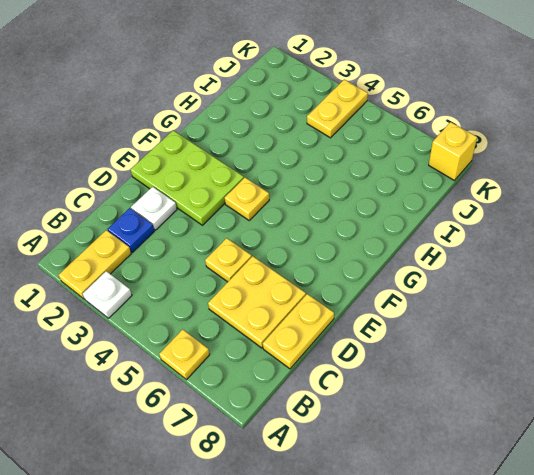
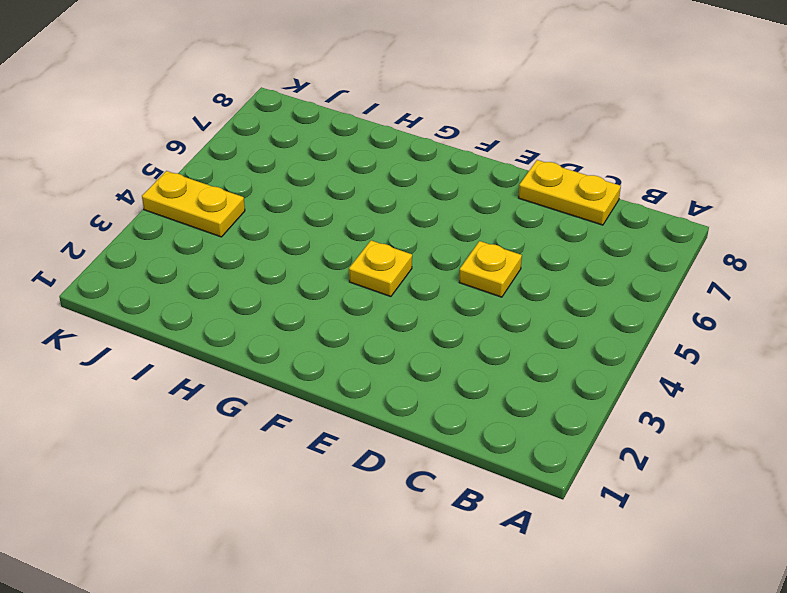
none -> yellow plate A2:B2 level 1
none -> white plate A3 level 1
none -> yellow plate A6 level 1

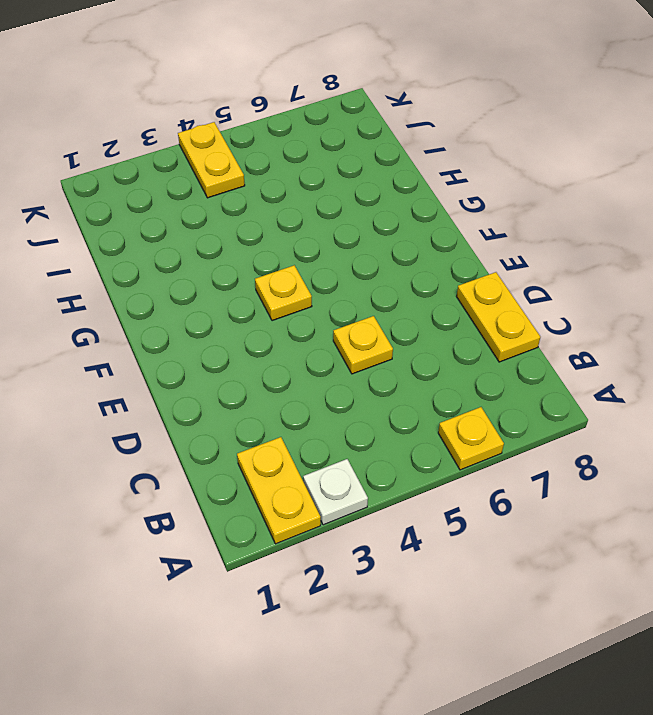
none -> blue plate C2 level 1
none -> yellow plate C6:D7 level 1
none -> white plate D2 level 1

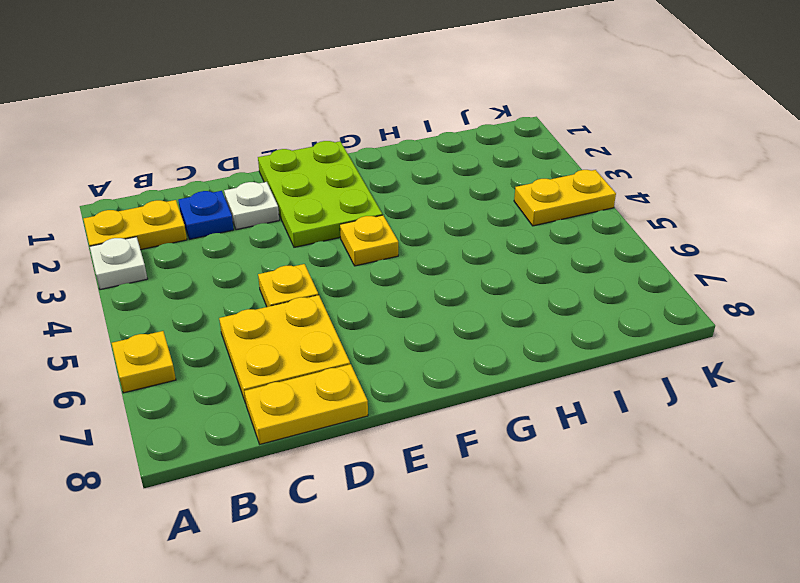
none -> yellow brick K8 level 1

